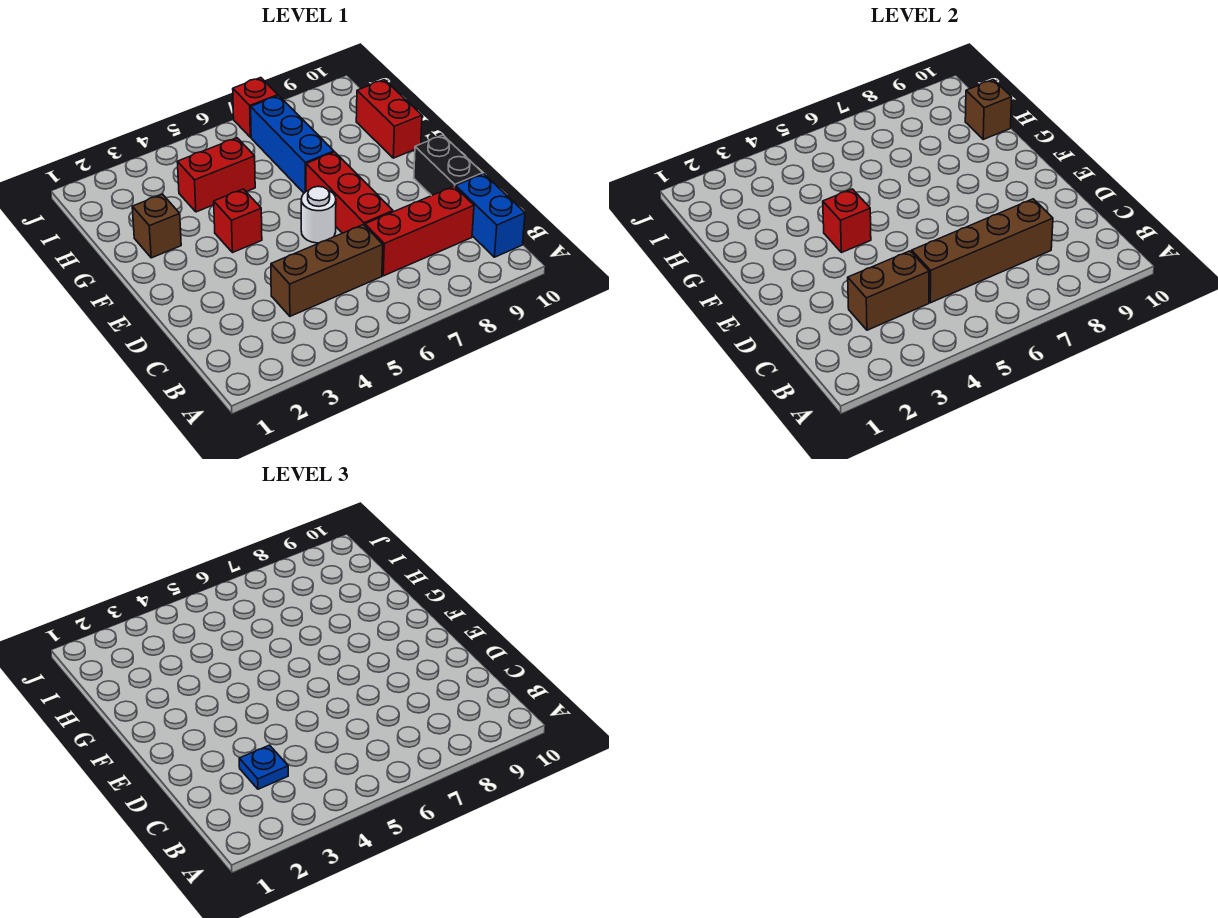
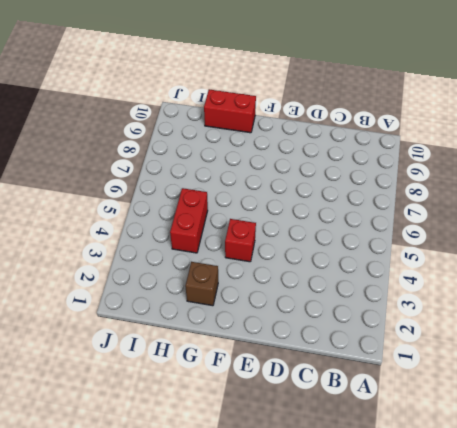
none -> blue brick B10:C10 level 1
none -> brown brick C4:C6 level 1
none -> red brick C7:C9 level 1

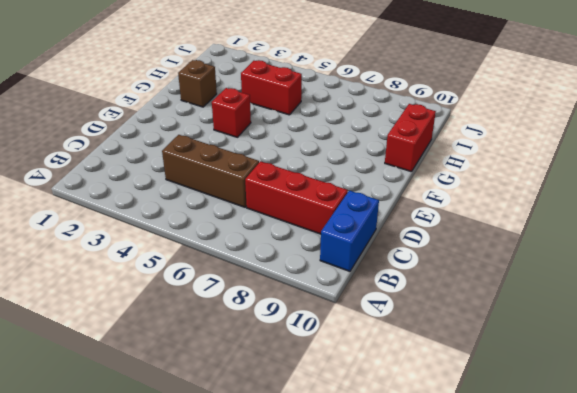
none -> red brick D7:F7 level 1
none -> black brick D10:E10 level 1
none -> white round brick E6 level 1

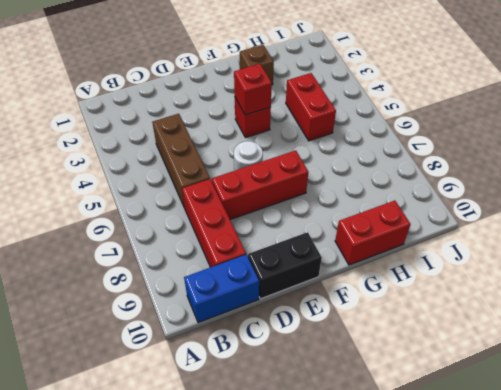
none -> blue brick G7:I7 level 1
none -> red brick J7 level 1
none -> brown brick C3:C4 level 2

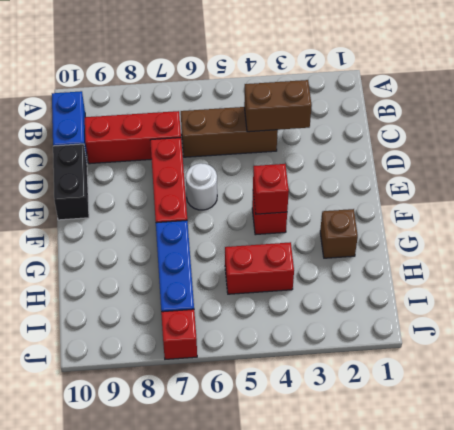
none -> red brick G10:H10 level 1
none -> brown brick C5:C8 level 2
none -> brown brick H10 level 2

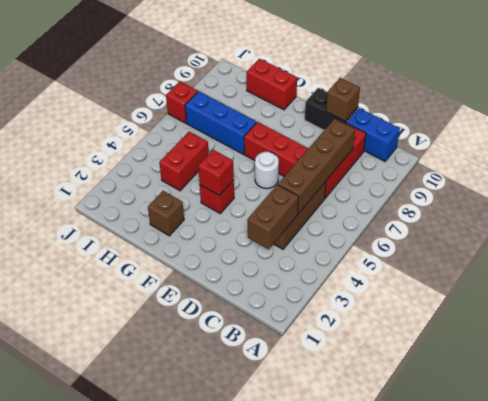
brown brick D10 level 2 -> brown brick H10 level 2
none -> blue plate C3 level 3

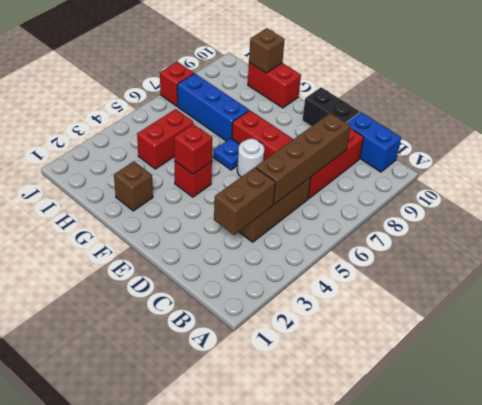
blue plate F6 level 1 -> blue plate C3 level 3

